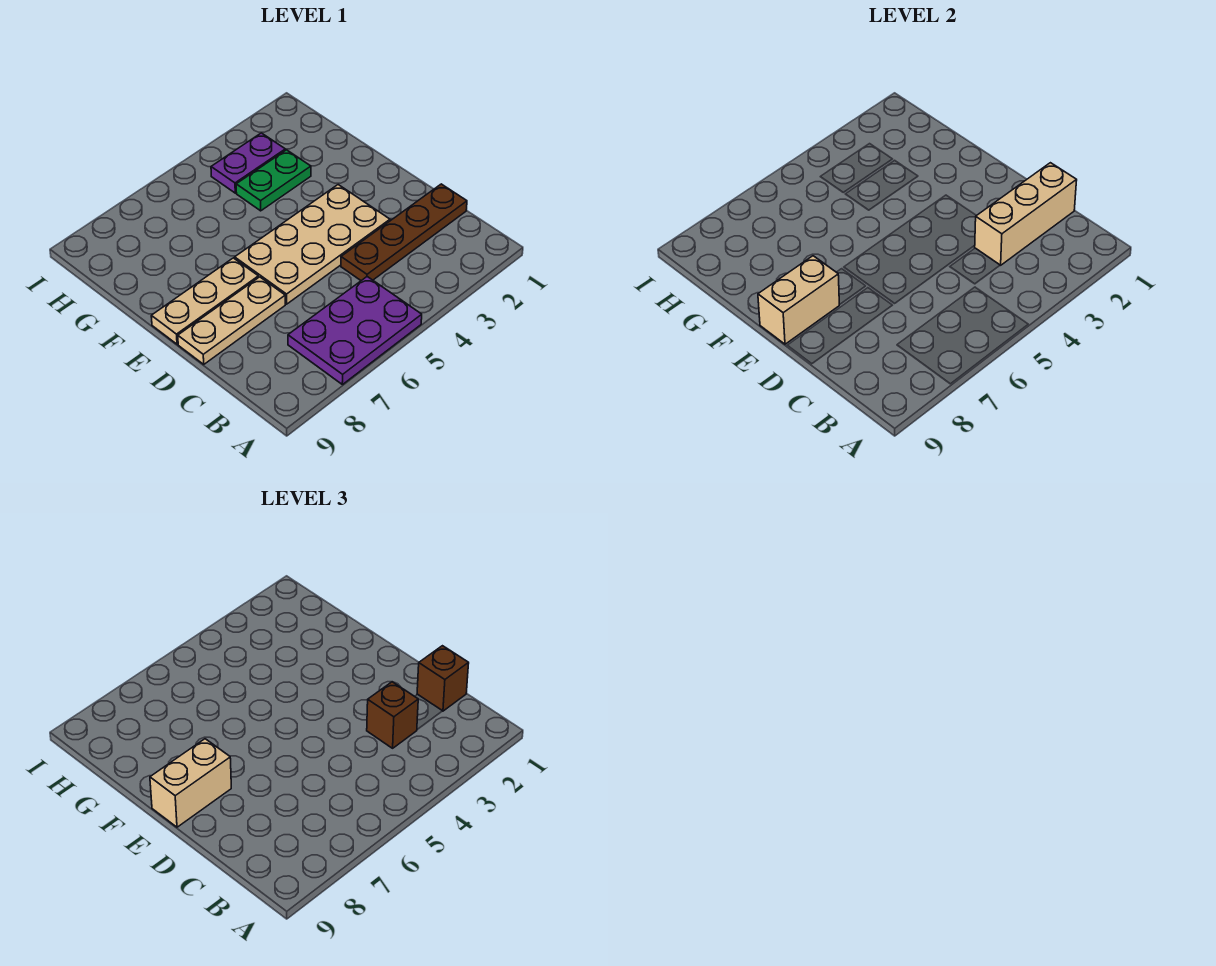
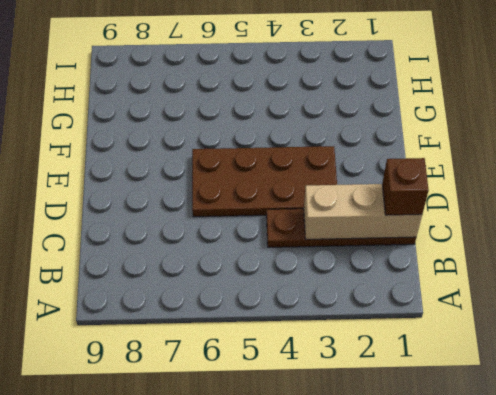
brown plate D3:E6 level 1 -> tan plate D3:E6 level 1
none -> purple plate A5:B7 level 1
none -> tan plate D7:D9 level 1
none -> tan plate E7:E9 level 1

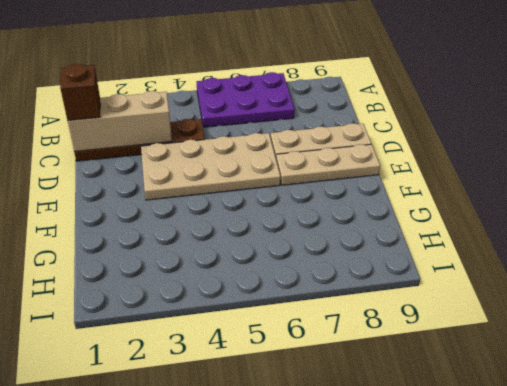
none -> green plate G3:G4 level 1
none -> purple plate H3:H4 level 1
none -> tan brick E8:E9 level 2

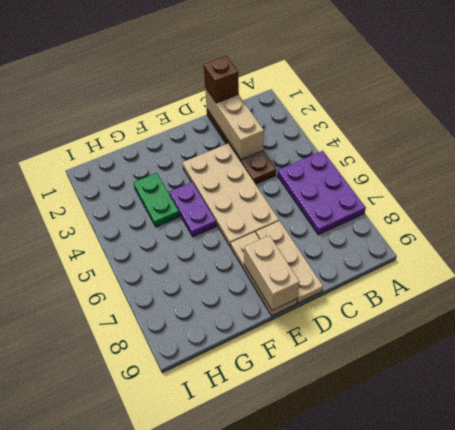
purple plate F4:F5 level 1 -> purple plate H3:H4 level 1
none -> brown brick C3 level 3
none -> tan brick E8:E9 level 3

